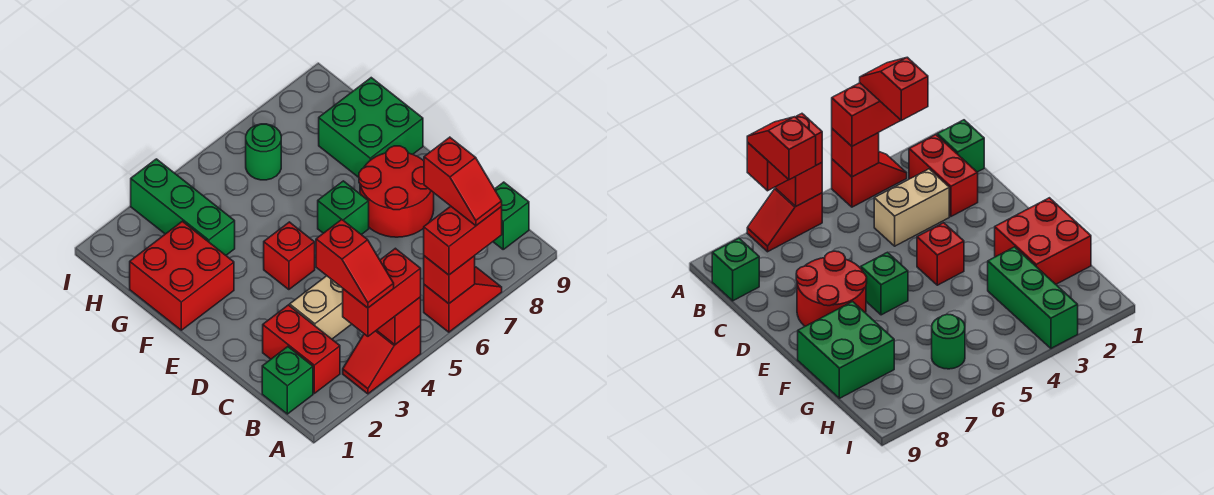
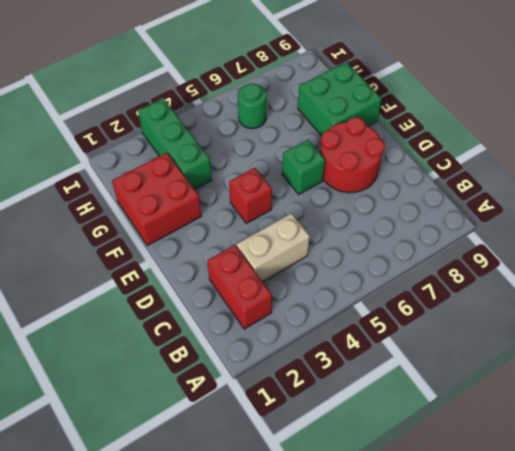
none -> red slope A3:A4 level 1 top 4
none -> red slope A6:A7 level 1 top 6
none -> green brick B1 level 1

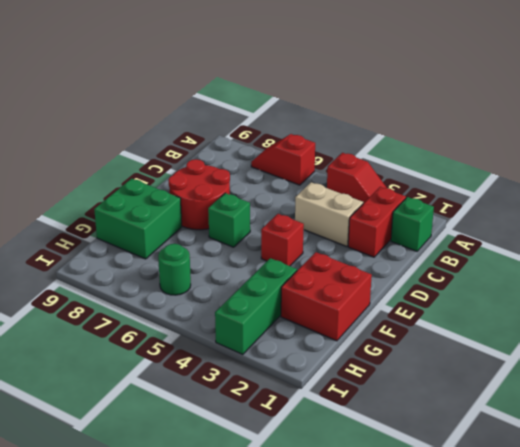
none -> green brick B9 level 1
none -> red brick A4 level 2
none -> red brick A6 level 2

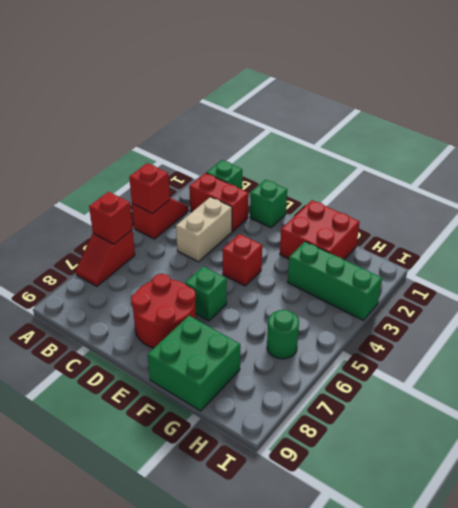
green brick D1 level 1 -> green brick B9 level 1
none -> red brick A3:A4 level 3
none -> red brick A6:A7 level 3
none -> red slope A3:B3 level 4 top B

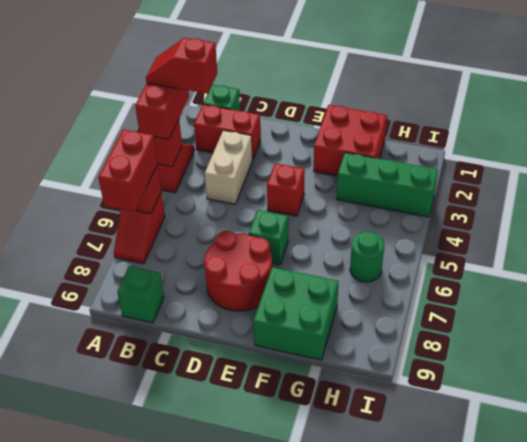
none -> red slope A7:B7 level 4 top B

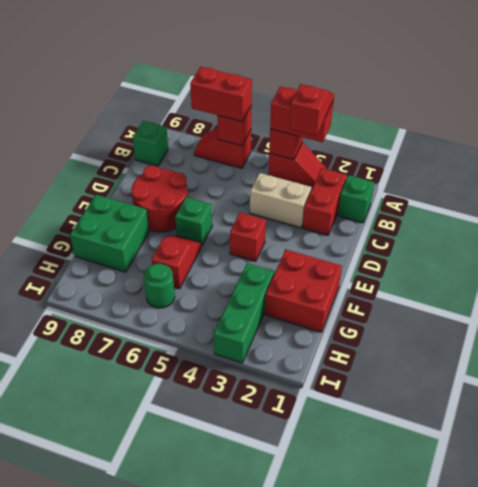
red slope F6:G6 level 1 top G -> red slope A7:B7 level 4 top B

